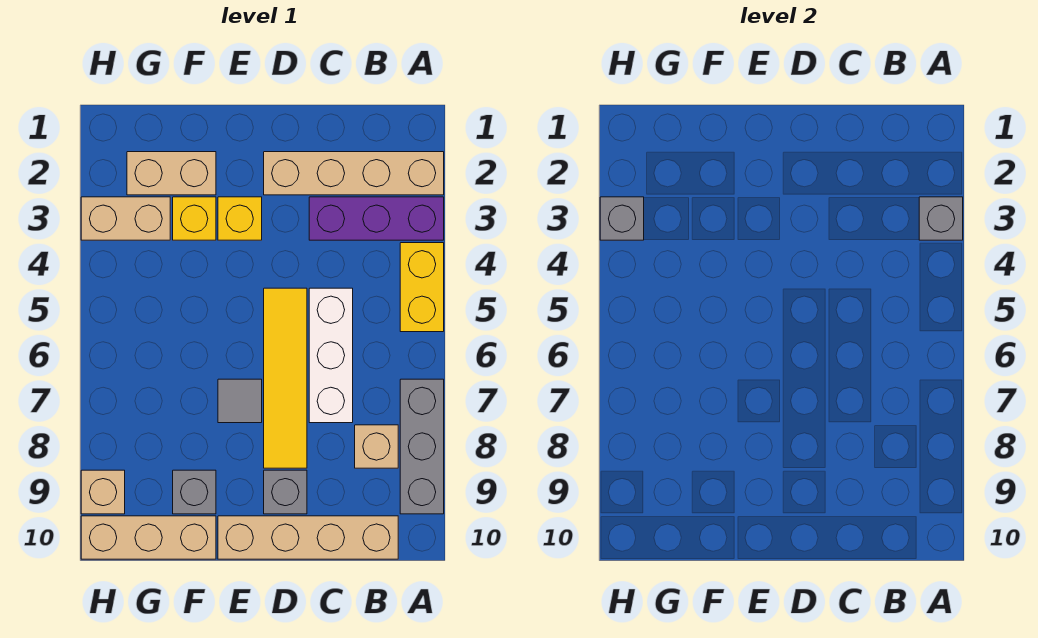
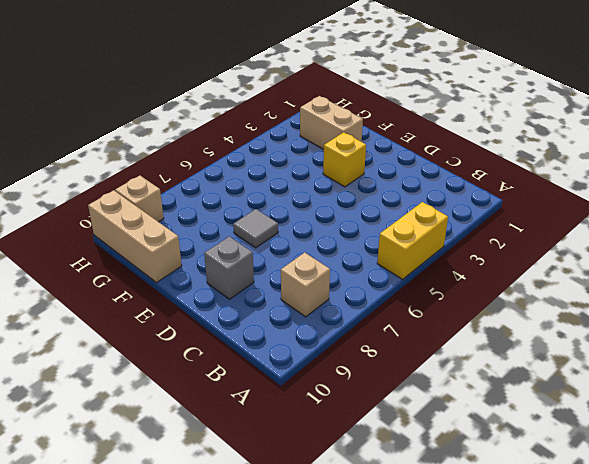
none -> tan brick A2:D2 level 1
none -> purple brick A3:C3 level 1
none -> grey brick A7:A9 level 1

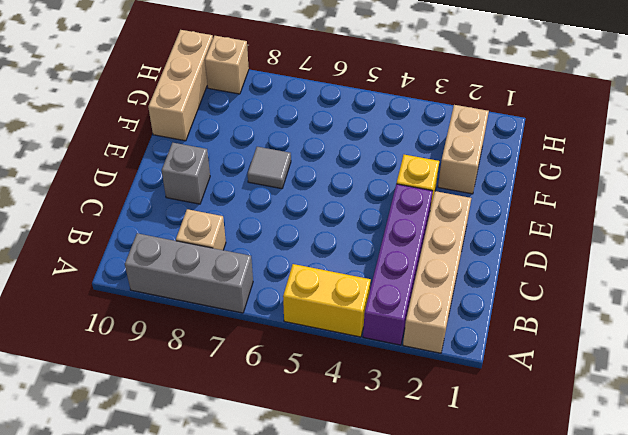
purple brick A3:D3 level 1 -> purple brick A3:C3 level 1
none -> tan brick B10:E10 level 1
none -> white brick C5:C7 level 1
none -> yellow tile D5:D8 level 1

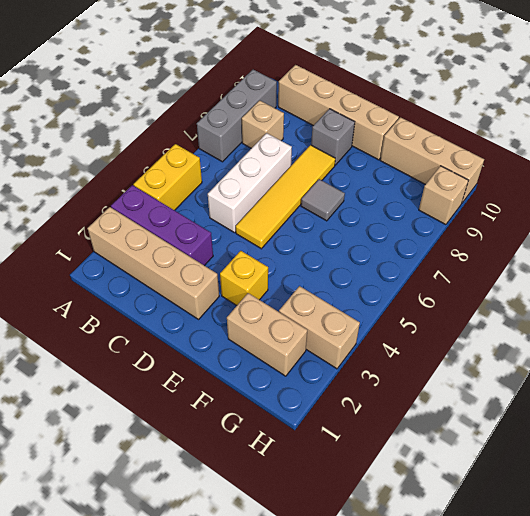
none -> yellow brick F3 level 1
none -> grey brick F9 level 1
none -> grey brick A3 level 2

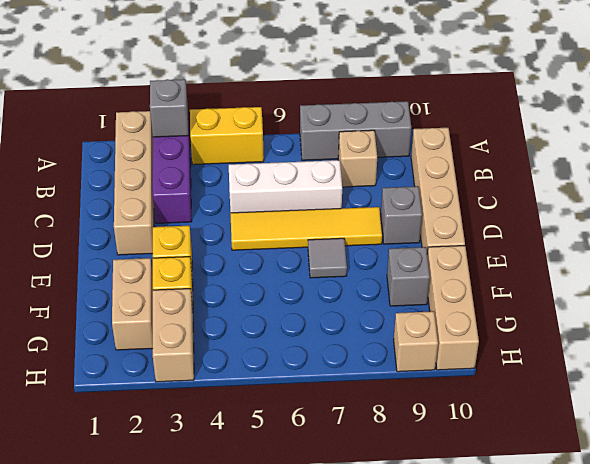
none -> grey brick H3 level 2

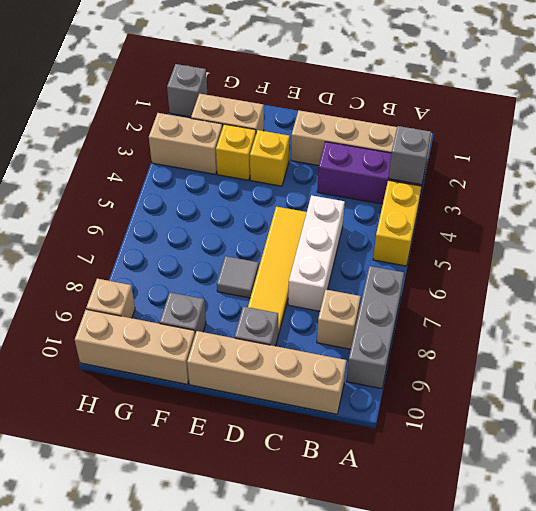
grey brick H1 level 1 -> grey brick H3 level 2

